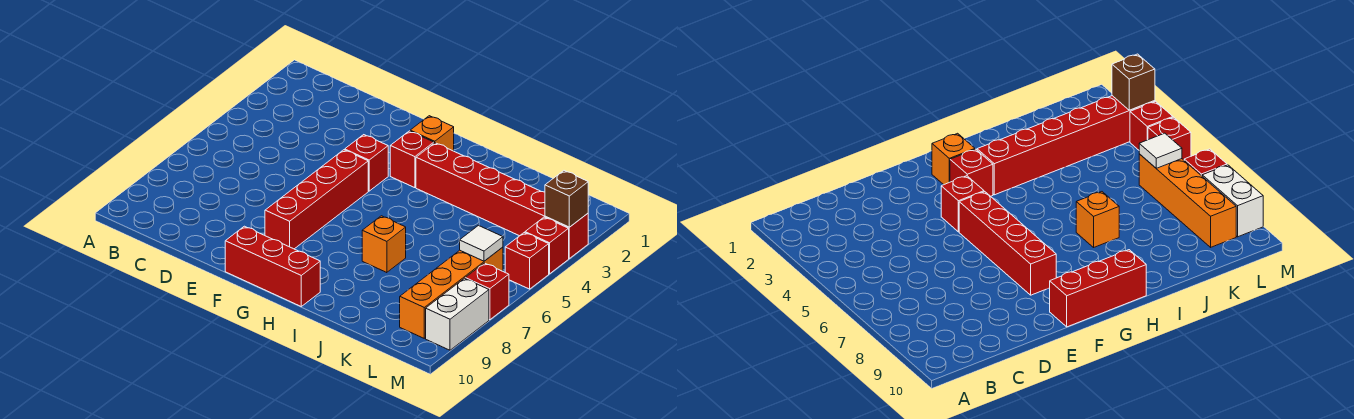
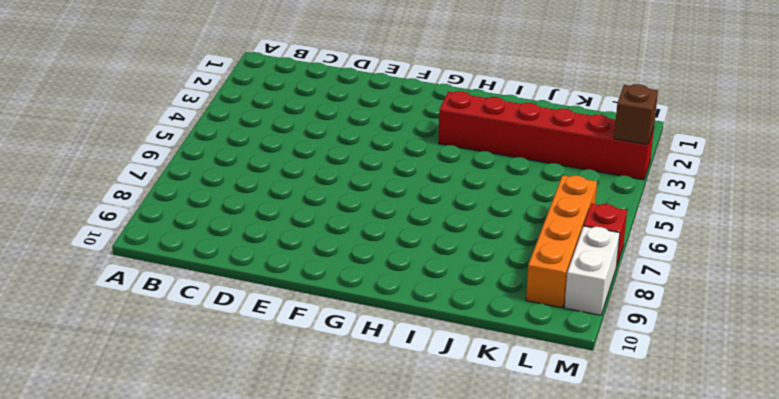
none -> red brick F4 level 1
none -> red brick F5:F8 level 1
none -> red brick F10:H10 level 1

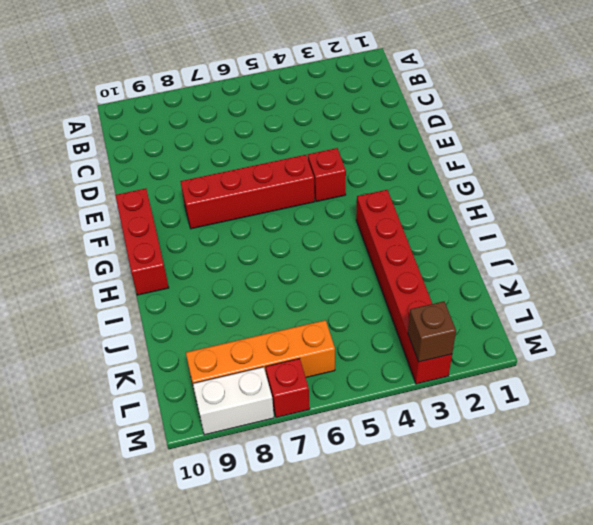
none -> orange brick G2 level 1
none -> red brick G3 level 1
none -> orange brick I7 level 1

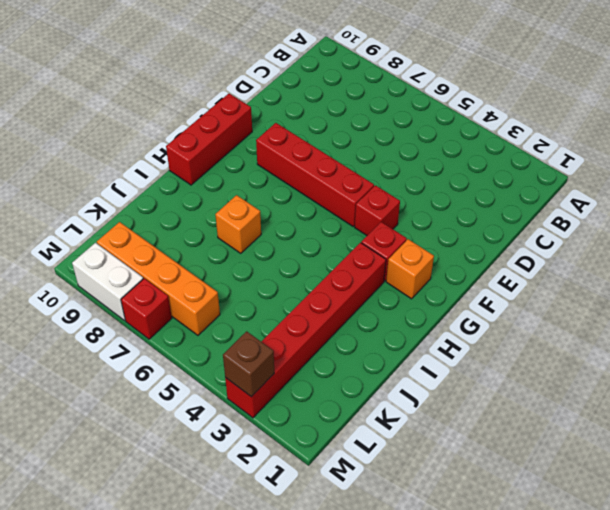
none -> red brick M4 level 1
none -> red brick M5 level 1
none -> white tile L6 level 2

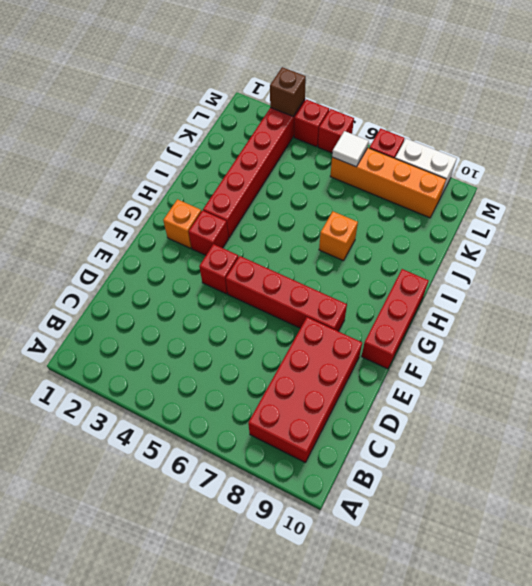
red brick B8:E9 level 1 -> none

